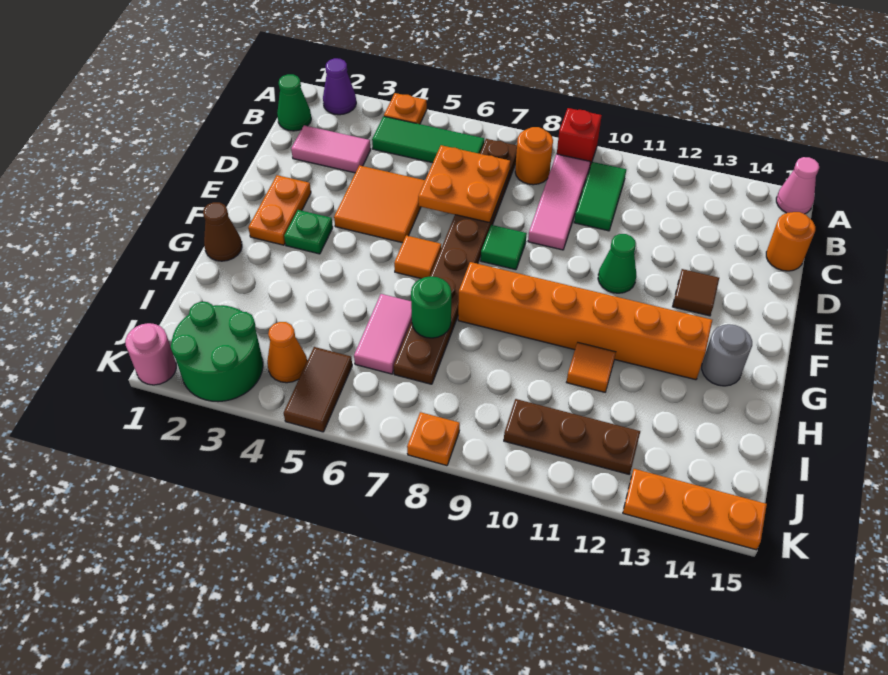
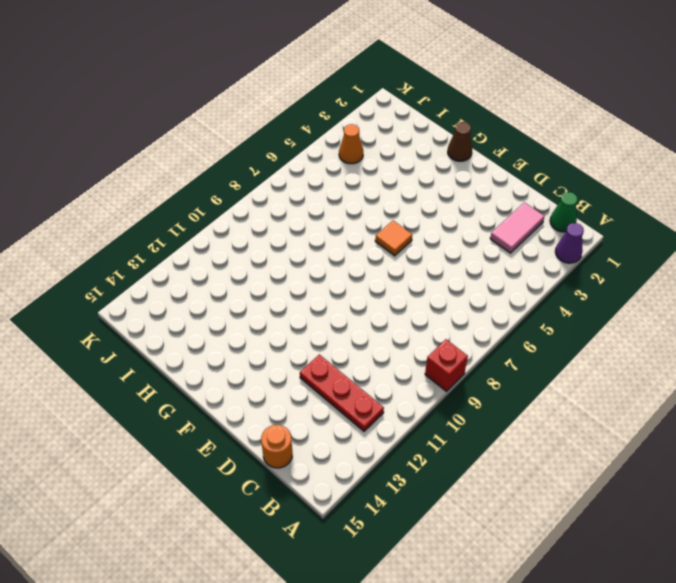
red plate B12:D12 level 1 -> none
none -> orange plate A4 level 1
none -> pink cone A15 level 1
none -> green tile B4:B6 level 1
none -> brown plate B7:I7 level 1

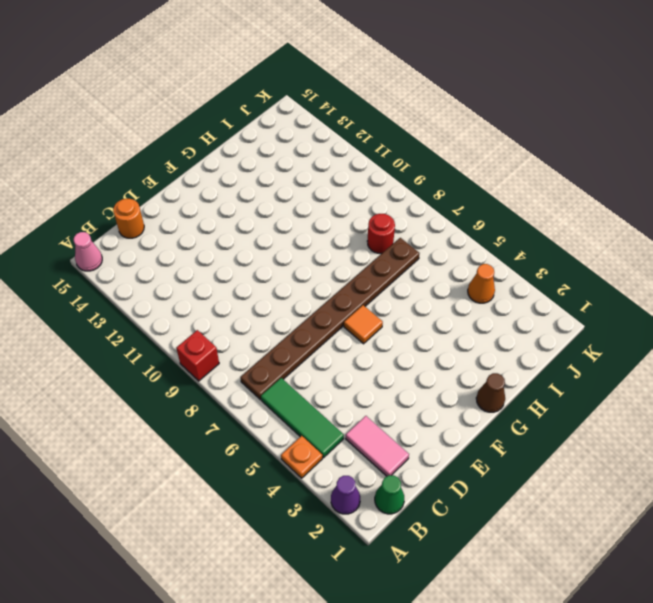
red round brick I8 level 1 -> none
none -> orange round brick B8 level 1
none -> pink tile B9:D9 level 1
none -> green tile B10:C10 level 1
none -> orange tile D4:E5 level 1

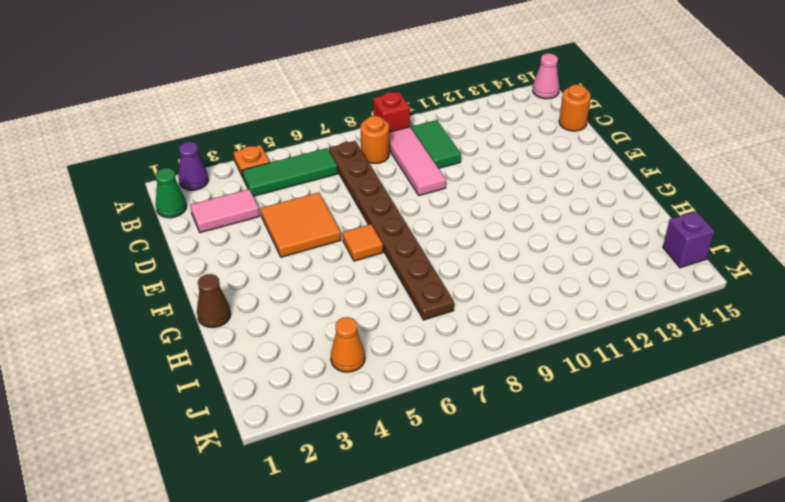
purple brick J15 level 1 -> none
none -> orange plate E2:F2 level 1
none -> green tile E8 level 1
none -> green cone E11 level 1
none -> brown tile E13 level 1

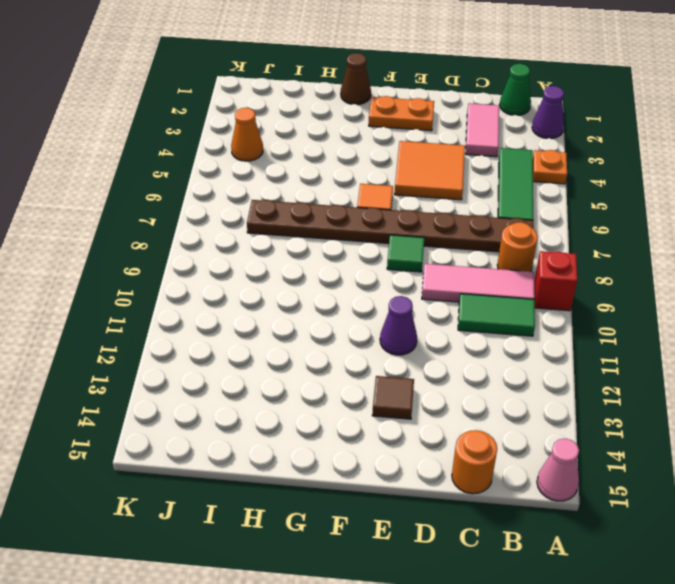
purple cone E11 level 1 -> green cone E11 level 1
none -> green plate F3 level 1
none -> orange brick G8:G13 level 1
none -> grey round brick G14 level 1
none -> pink tile H6:I6 level 1

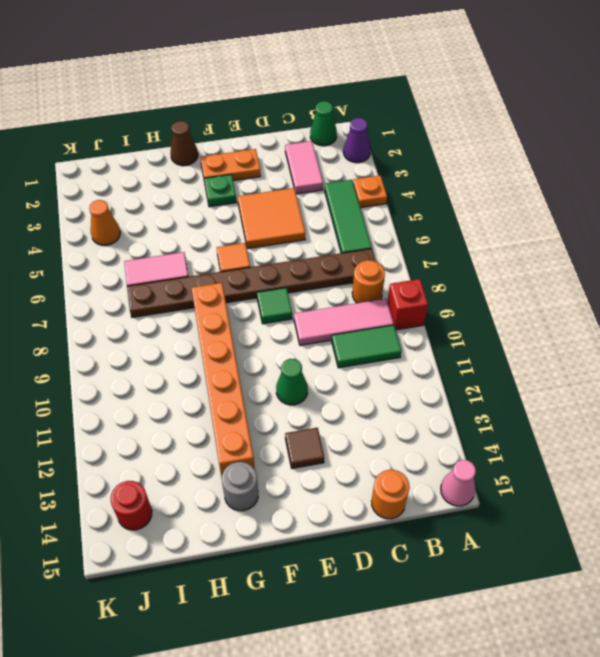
red round brick J14 level 1 -> none
none -> orange tile H11 level 1
none -> green round brick J2:K3 level 1
none -> brown tile J5:K5 level 1
none -> brown plate J10:J12 level 1

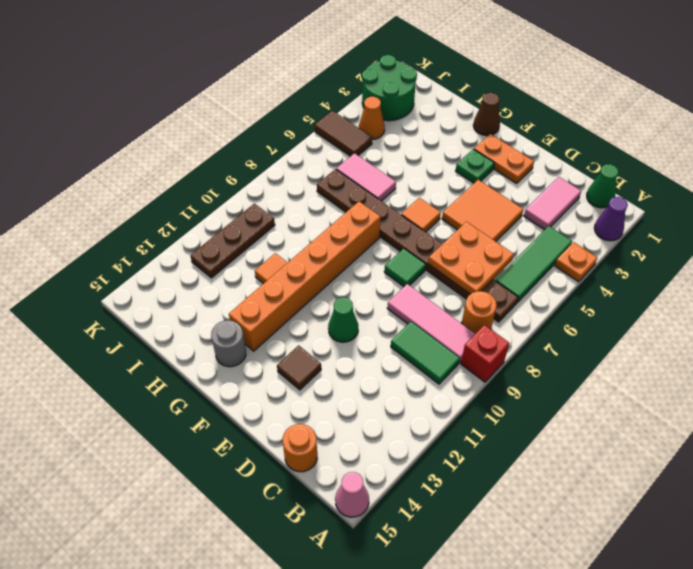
none -> pink round brick K1 level 1
none -> orange plate K8 level 1
none -> orange plate K13:K15 level 1
none -> green round brick H7 level 2

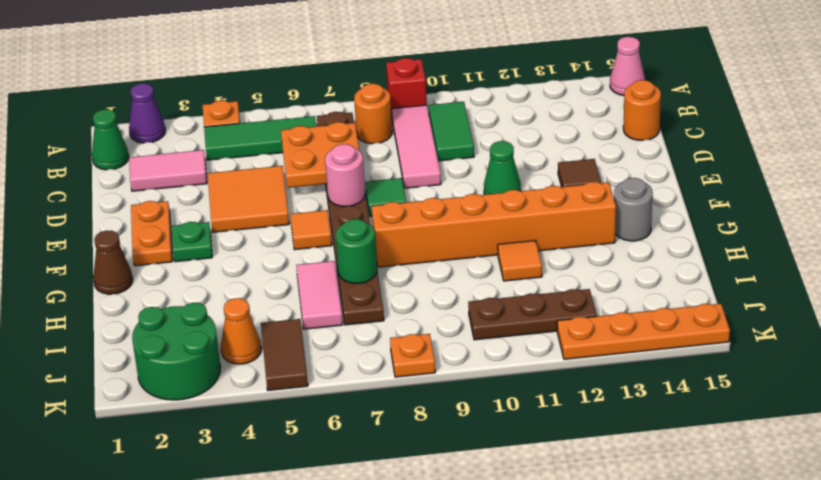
pink round brick E7 level 2 -> pink round brick K1 level 1
orange plate K12:K15 level 1 -> orange plate K13:K15 level 1

